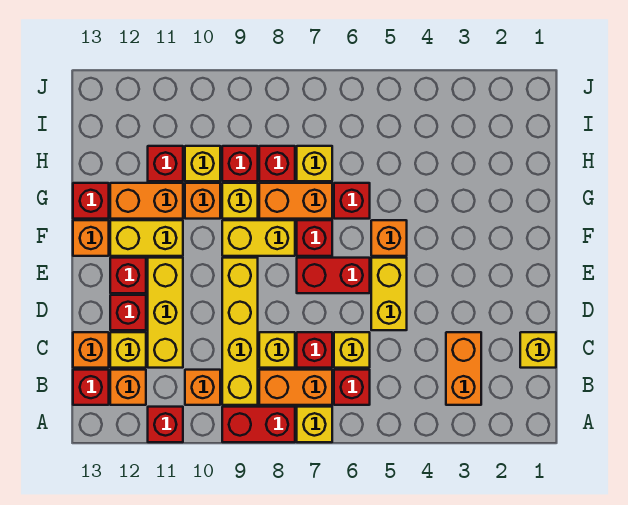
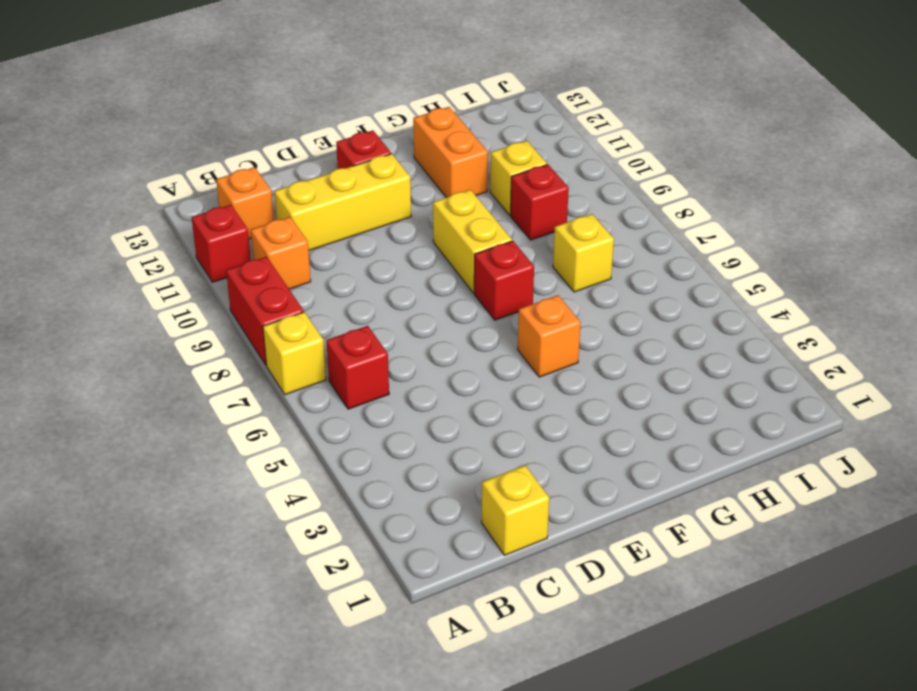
none -> orange brick B3:C3 level 1
none -> orange brick B7:B8 level 1
none -> yellow brick B9:E9 level 1
none -> red brick B13 level 1

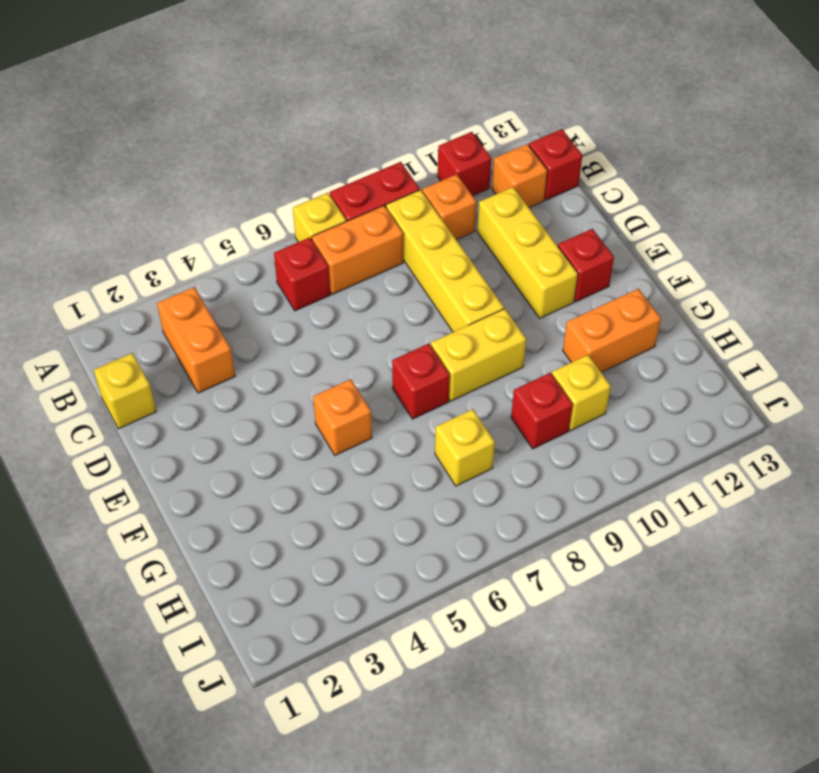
none -> yellow brick C6 level 1
none -> red brick C7 level 1
none -> yellow brick C8 level 1
none -> yellow brick C12 level 1

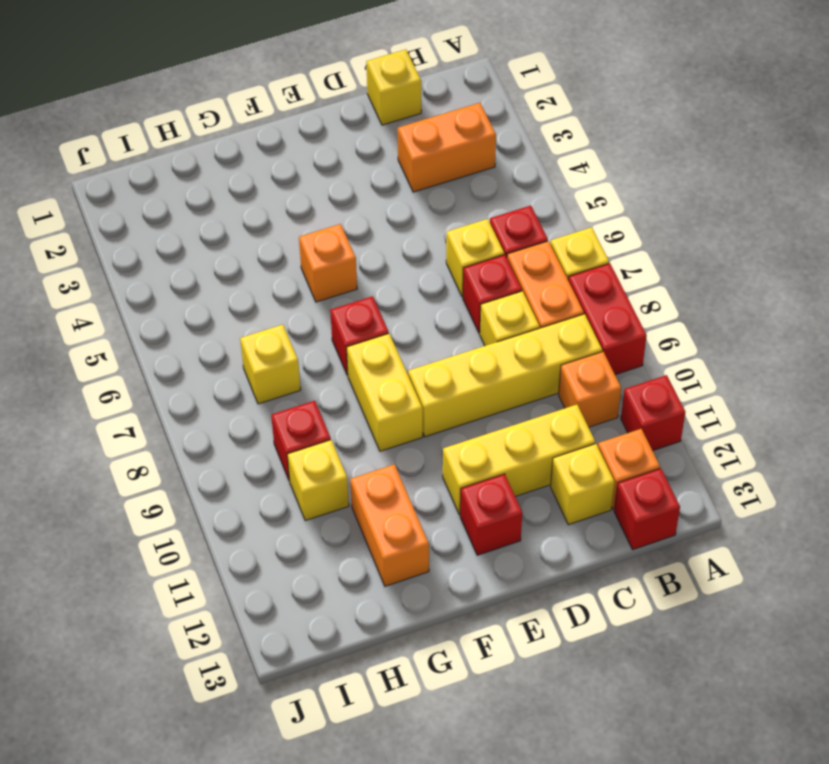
none -> orange brick C13 level 1
none -> yellow brick D5:E5 level 1
none -> red brick D12 level 1
none -> red brick E6:E7 level 1

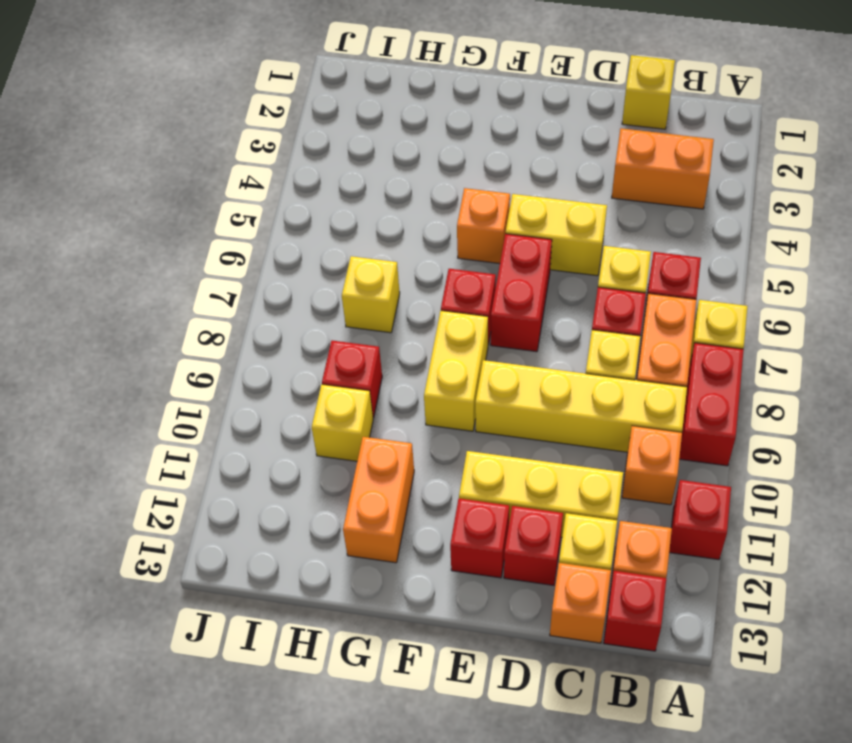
none -> yellow brick F11:F12 level 1
none -> orange brick F13 level 1
none -> red brick G6 level 1
none -> orange brick G7:G8 level 1

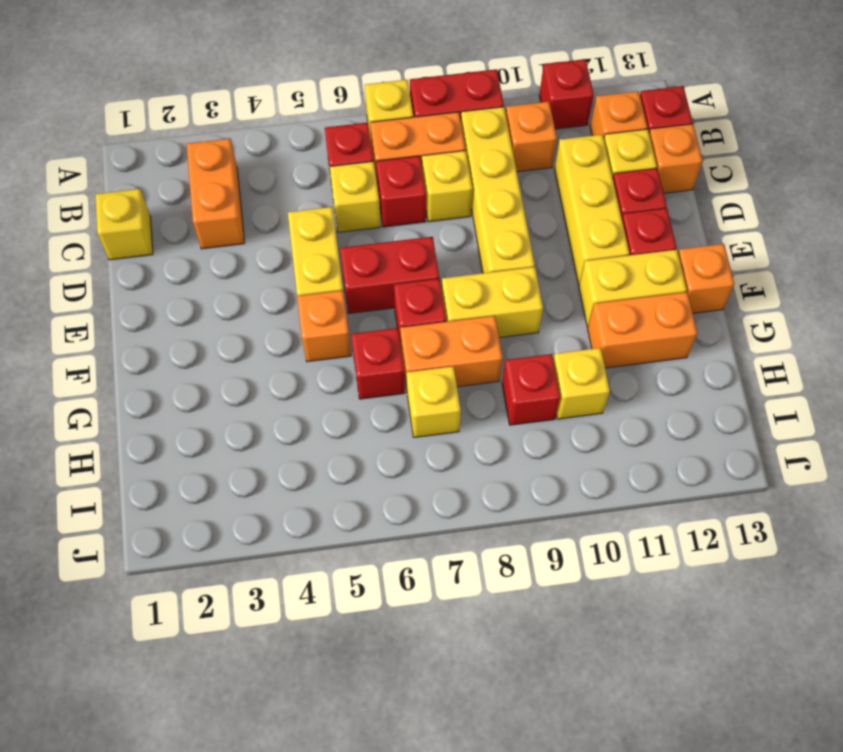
none -> yellow brick G9 level 1
none -> orange brick G10 level 1
none -> red brick G13 level 1
none -> red brick H8 level 1

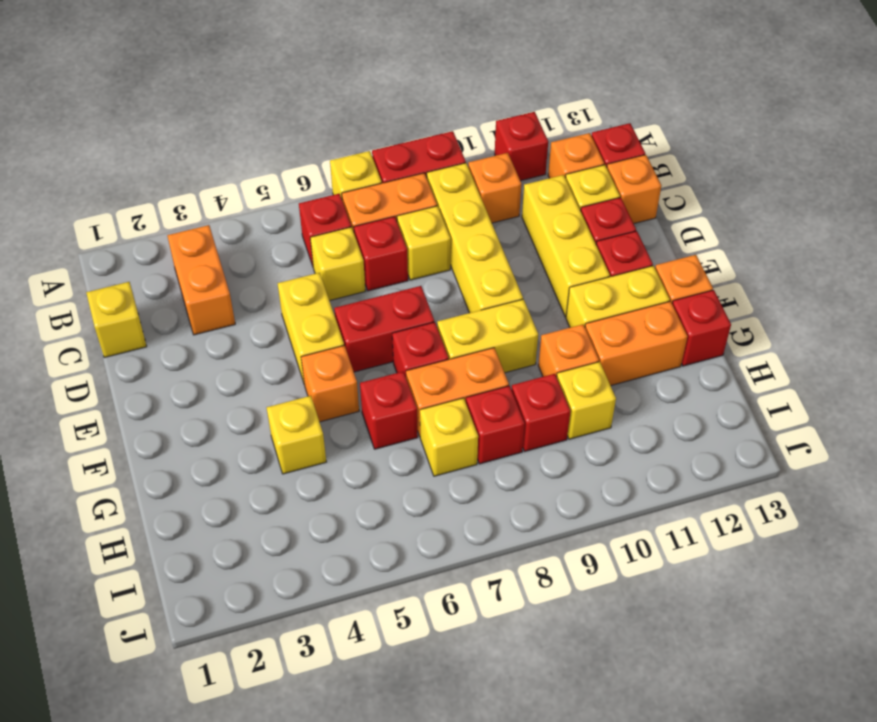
yellow brick G4 level 1 -> yellow brick G9 level 1
none -> red brick H11 level 1

